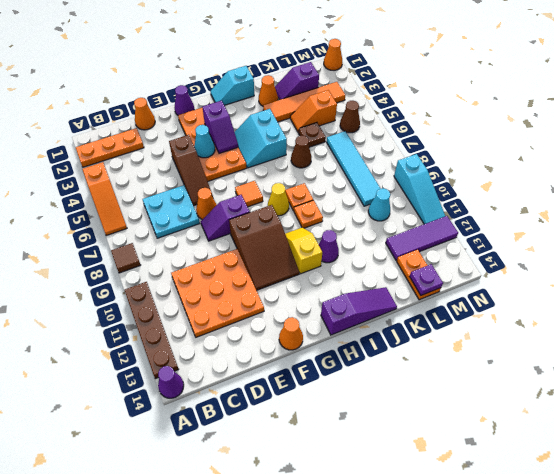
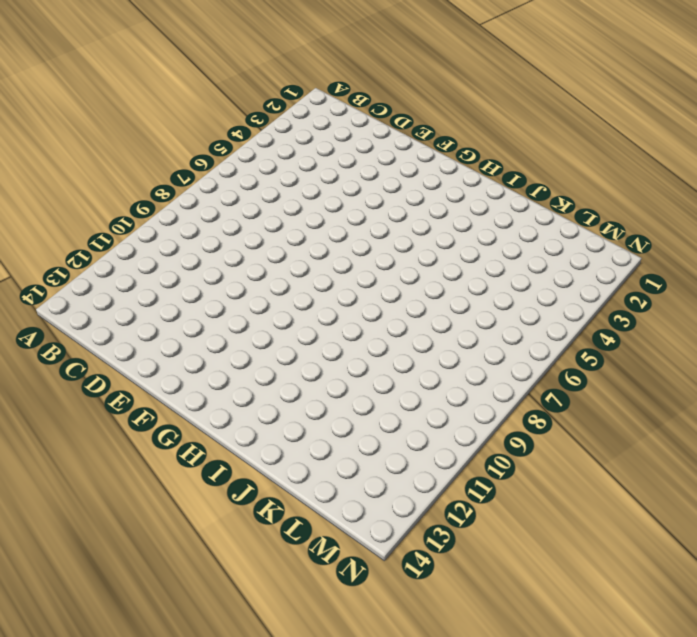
none -> orange plate A2:C2 level 1
none -> orange slope A4:A6 level 1 top 4
none -> brown tile A8 level 1
none -> brown plate A10:A13 level 1

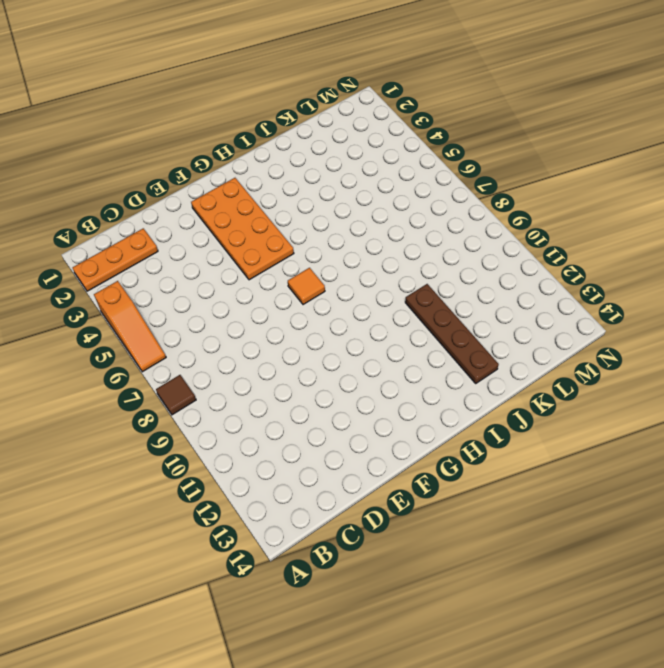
brown plate J10:J13 level 1 -> brown plate A10:A13 level 1
none -> purple cone A14 level 1
none -> cyan plate C6:D7 level 1
none -> orange plate C10:E12 level 1
none -> orange cone D1 level 1

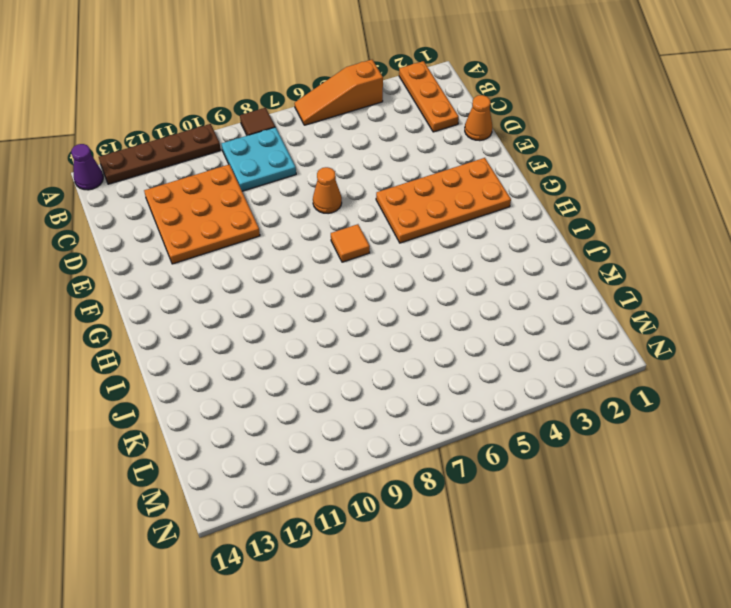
cyan plate B8:C9 level 1 -> cyan plate C6:D7 level 1
none -> brown slope E4:E6 level 1 top 4
none -> purple slope E8:F8 level 1 top F
none -> purple cone F1 level 1
none -> brown slope F9:G11 level 1 top 9

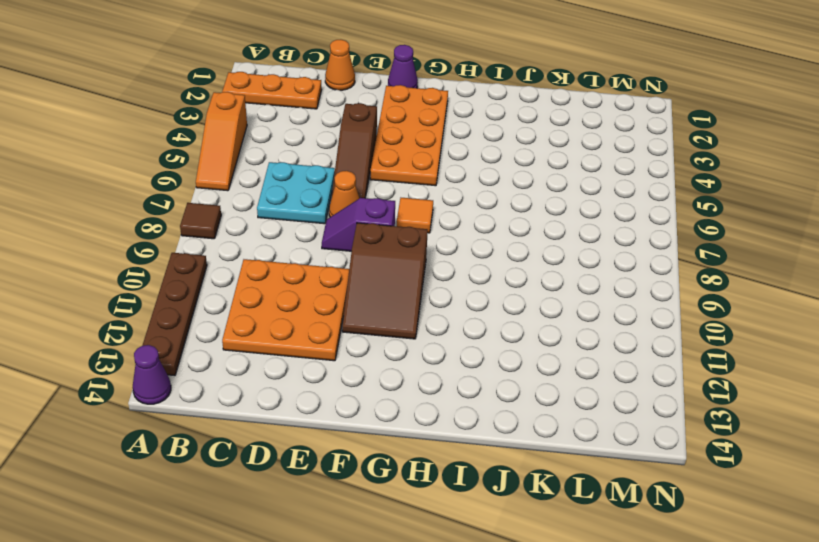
none -> orange cone F14 level 1
none -> cyan slope H1:I1 level 1 top I
none -> cyan slope H4:I5 level 1 top I
none -> yellow cone H8 level 1

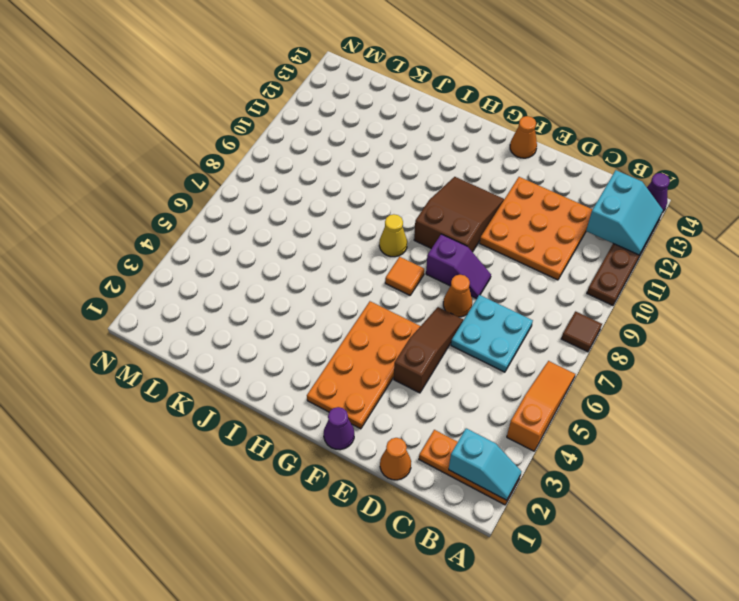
cyan slope A2:B2 level 2 top B -> cyan slope H1:I1 level 1 top I
cyan slope A12:B13 level 2 top B -> cyan slope H4:I5 level 1 top I
none -> yellow slope H10:H11 level 1 top 11
none -> purple slope H14:J14 level 1 top H
none -> orange plate I8 level 1
none -> orange plate I9 level 1

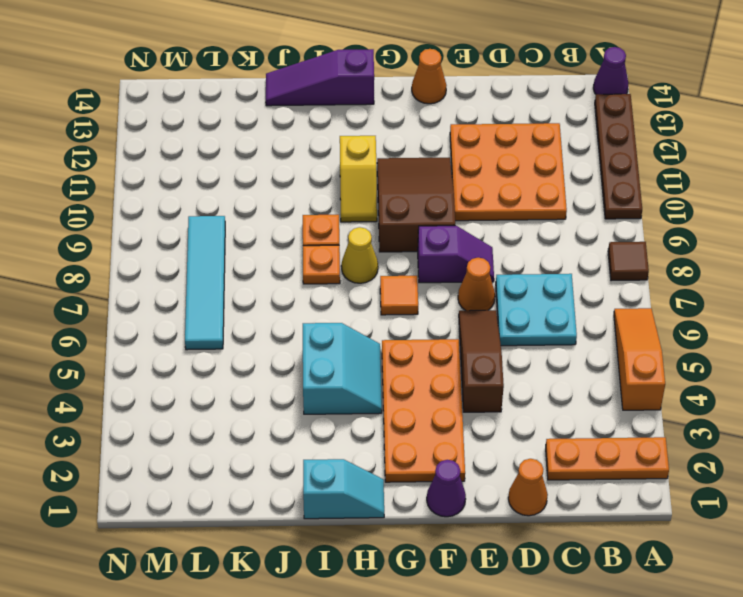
none -> purple cone I11 level 1
none -> orange cone J2 level 1
none -> orange tile J3:M3 level 1
none -> brown cone J6 level 1

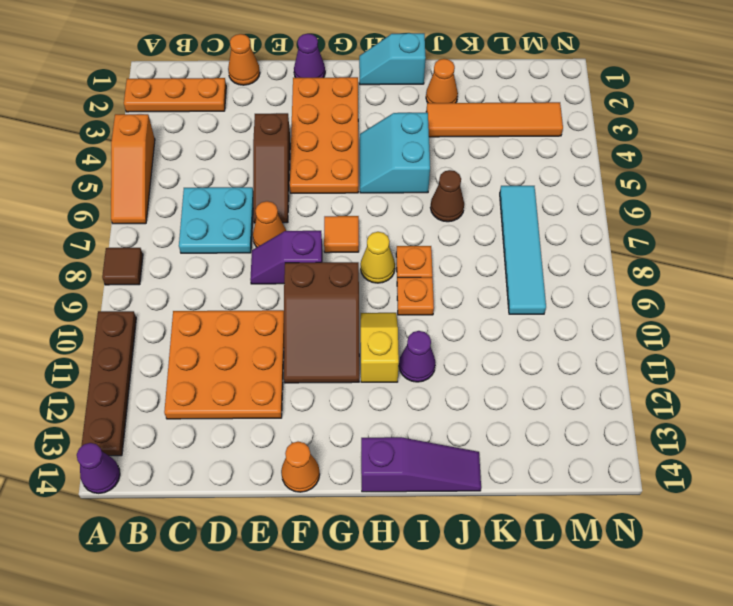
none -> purple slope K2:L2 level 1 top L
none -> orange slope K4:L4 level 1 top L
none -> brown plate K5 level 1
none -> cyan cone L10 level 1

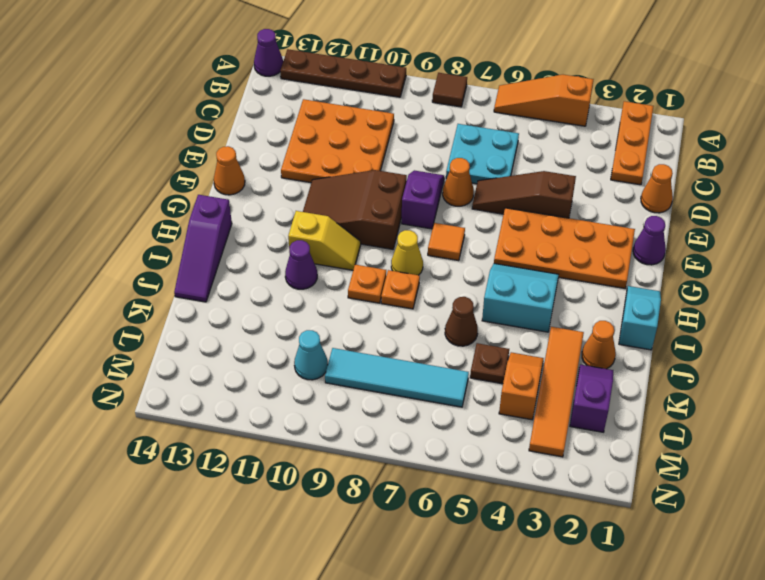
none -> purple tile L12:N12 level 1
none -> orange plate L13:L14 level 1
none -> brown cone M5 level 1
none -> orange cone N1 level 1

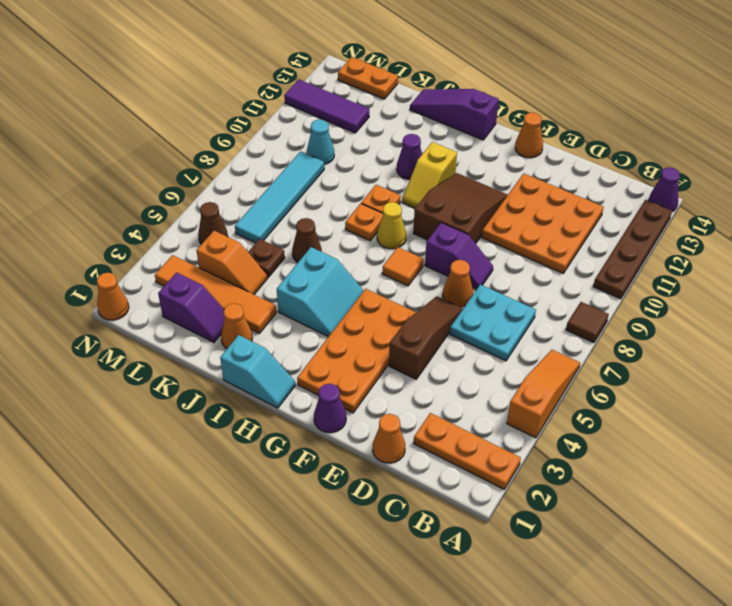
orange plate L14:M14 level 1 -> orange plate L13:L14 level 1
none -> cyan slope N9:N11 level 1 top 9
none -> cyan cone F4 level 2
none -> purple slope G3:G4 level 2 top 3
none -> purple plate L14 level 2

